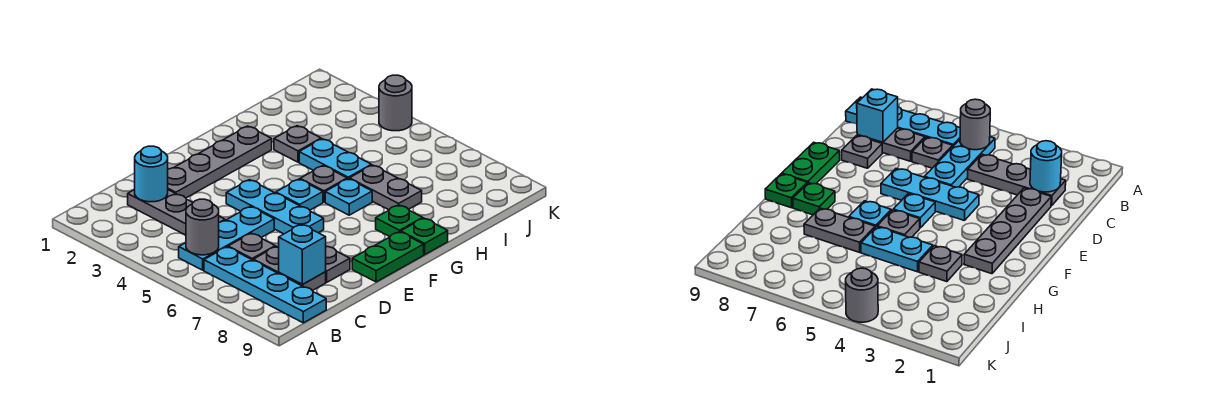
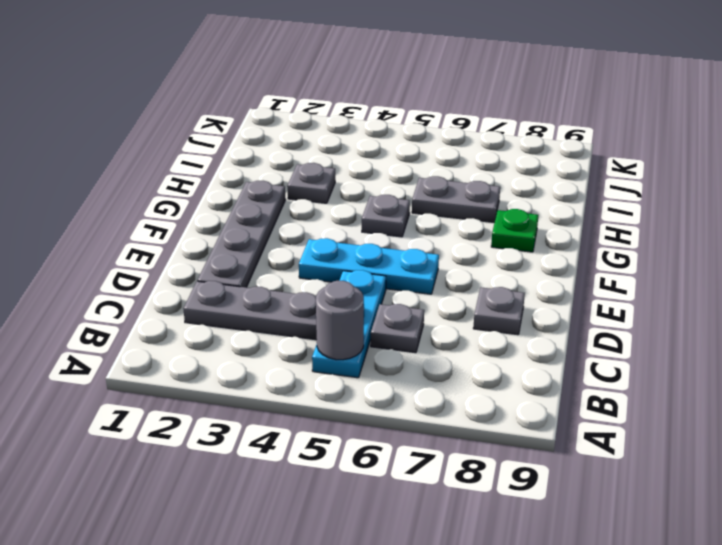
none -> cyan plate B6:B9 level 1
none -> grey plate C7:C8 level 1
none -> green plate E9:F9 level 1

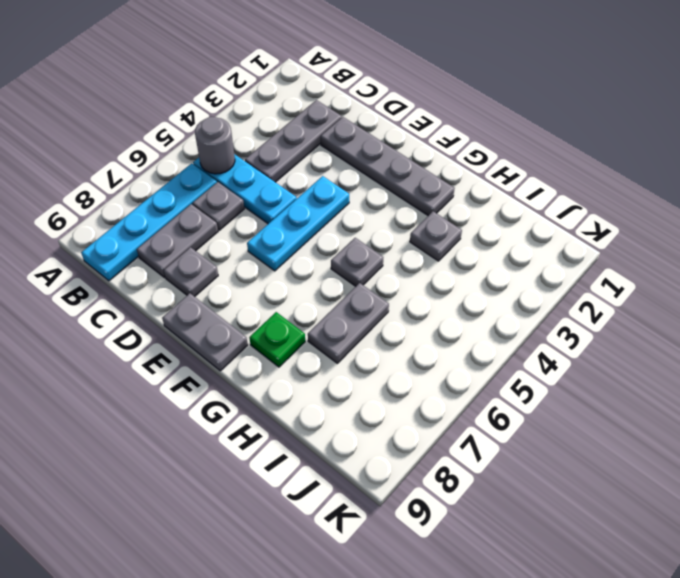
grey plate E9:F9 level 1 -> green plate E9:F9 level 1
none -> cyan plate F5 level 1
none -> cyan plate G6 level 1
none -> green plate G9 level 1

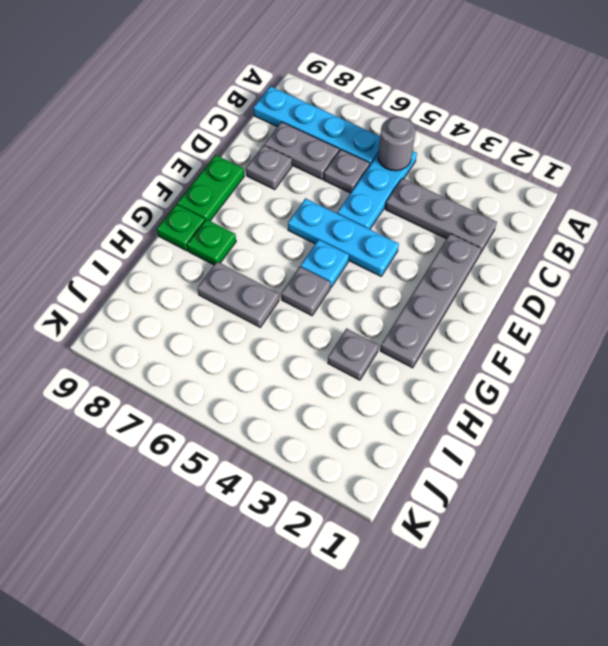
none -> cyan plate G6 level 1
none -> cyan plate H4:H5 level 1
none -> grey round brick K4 level 1

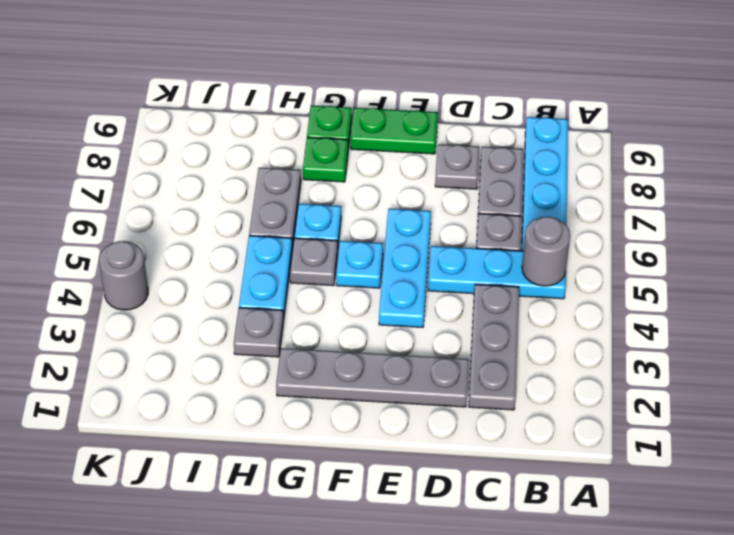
none -> cyan round brick C2 level 2
none -> cyan brick C8 level 2

